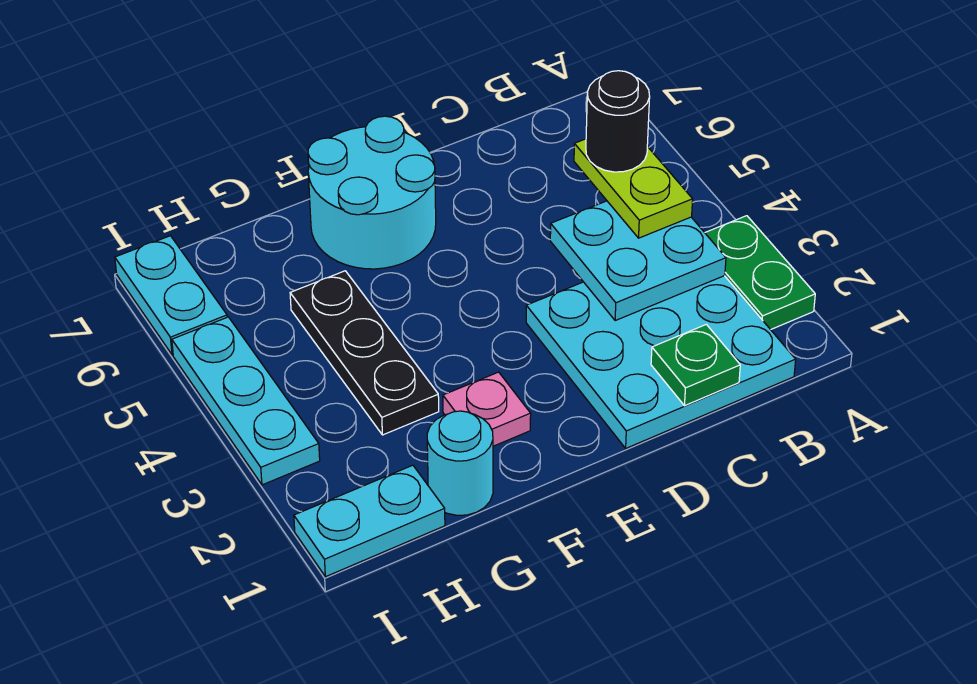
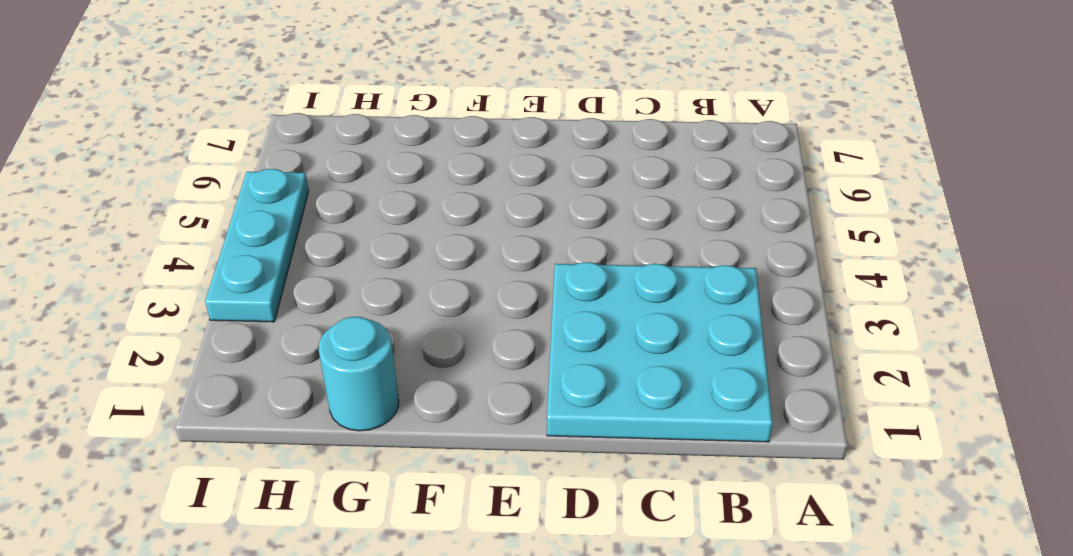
none -> green plate A2:A3 level 1
none -> cyan round brick E6:F7 level 1
none -> pink plate F2 level 1

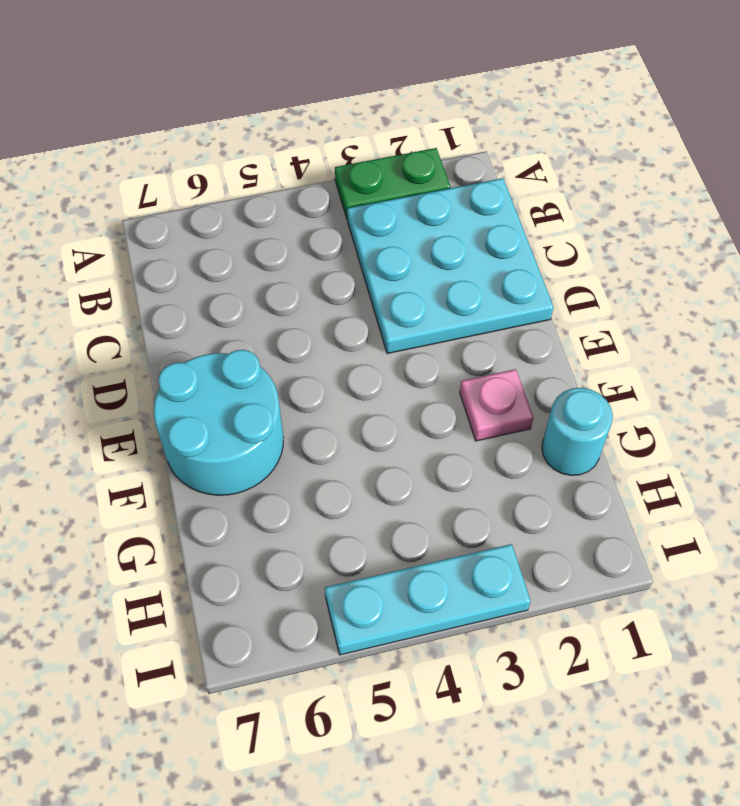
none -> black plate G3:G5 level 1
none -> cyan plate H1:I1 level 1
none -> cyan plate I6:I7 level 1

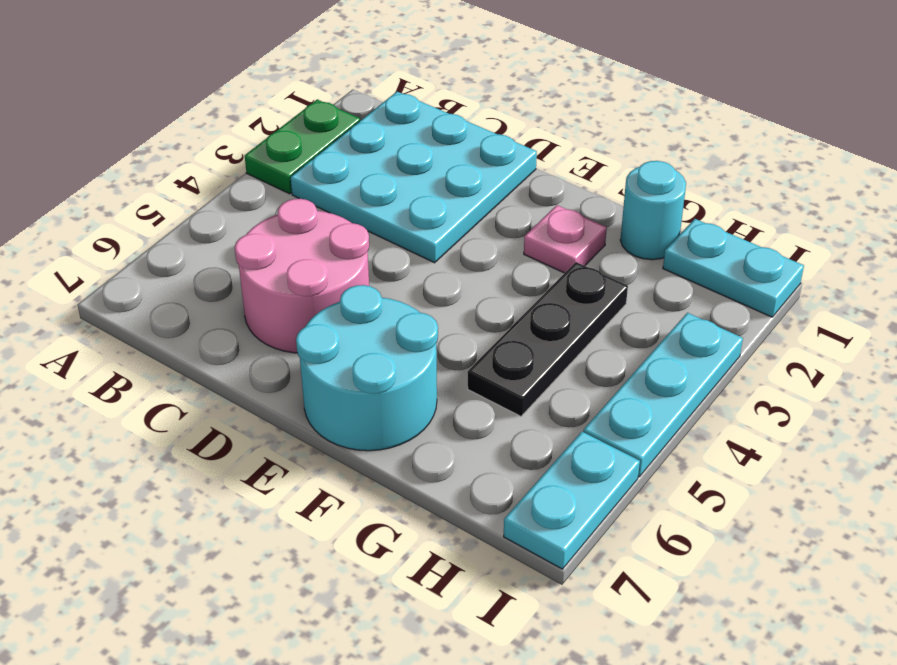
pink round brick C5:D6 level 1 -> none
none -> cyan plate B3:C4 level 2
none -> green plate C1 level 2
none -> lime plate B4:B5 level 3

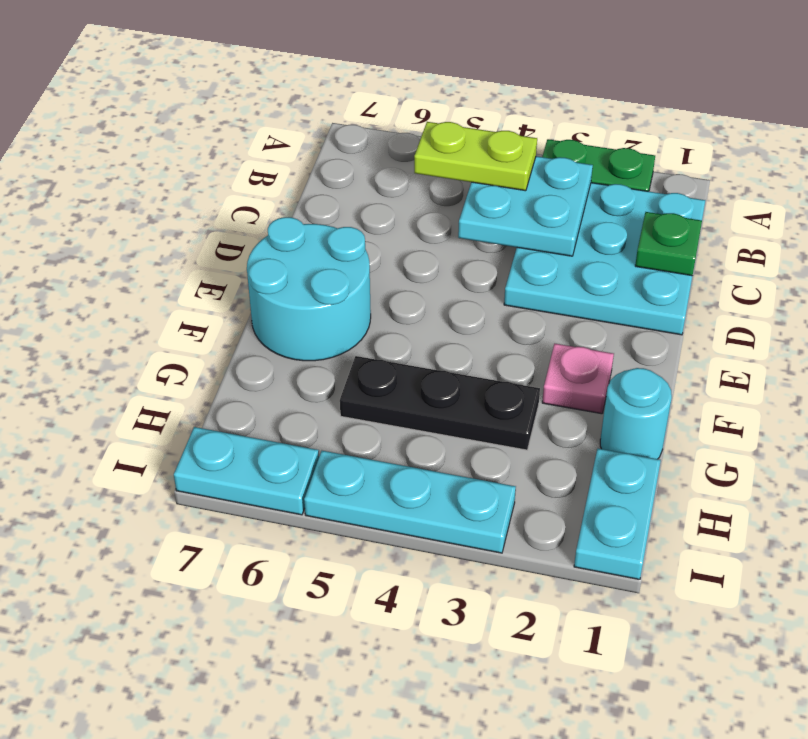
none -> black round brick B5 level 4

